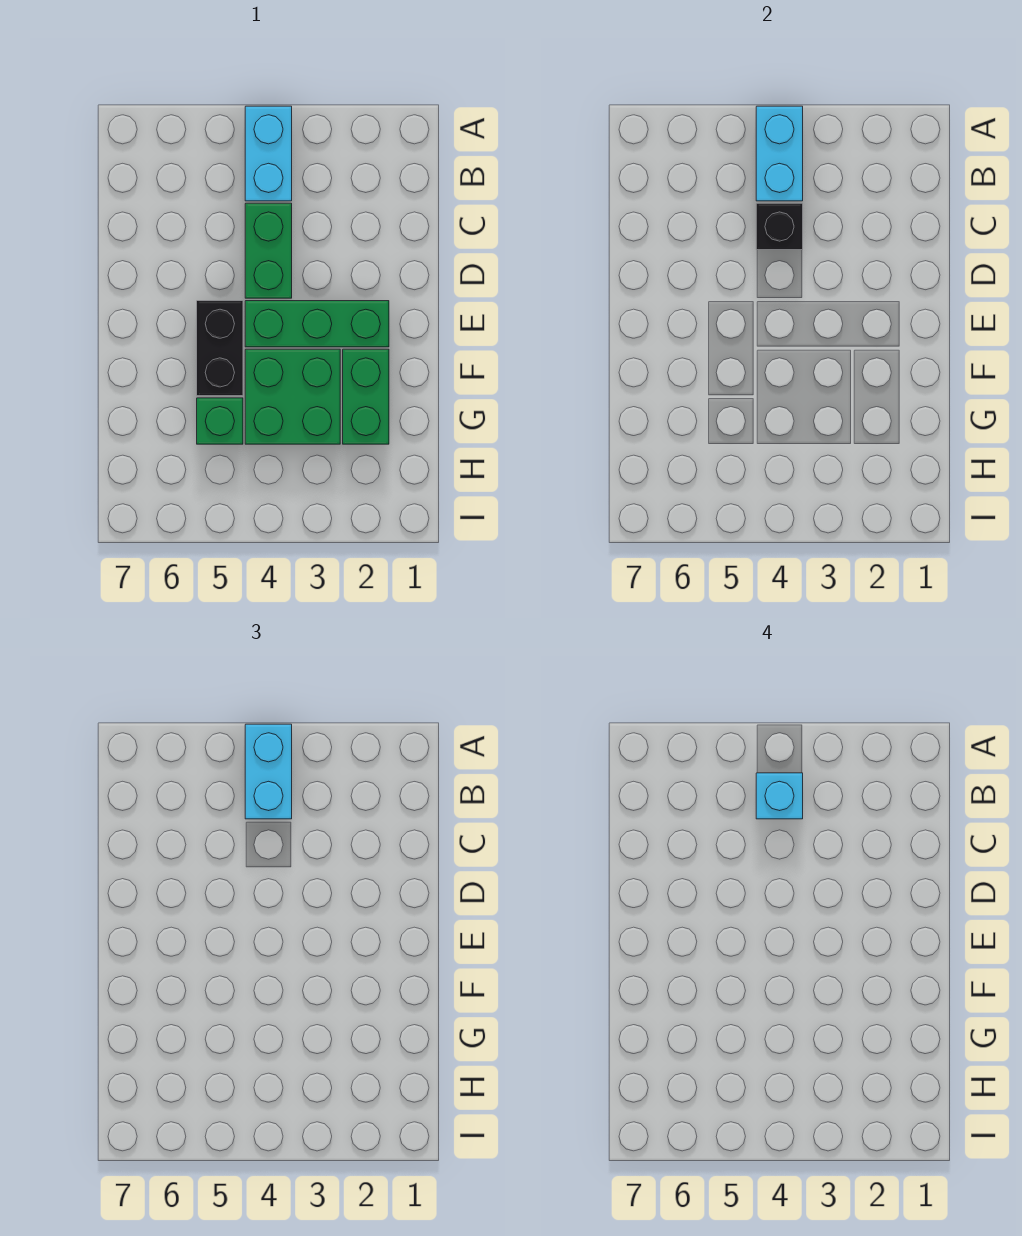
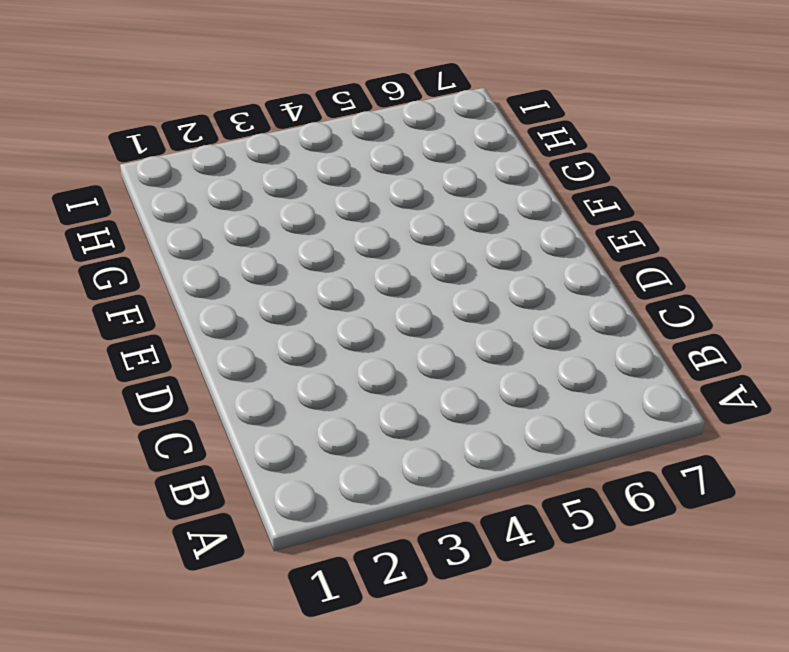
none -> cyan brick A4:B4 level 1
none -> green brick C4:D4 level 1

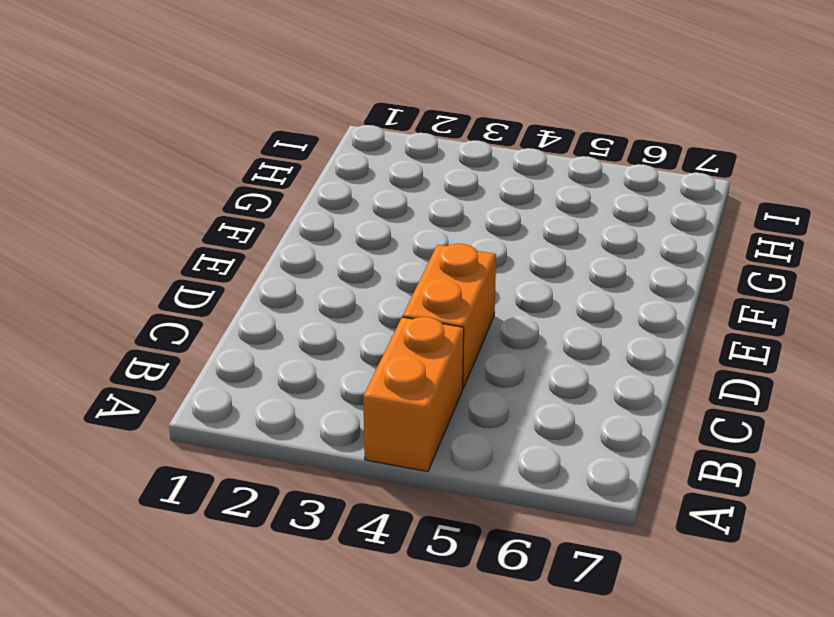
orange brick A4:B4 level 1 -> cyan brick A4:B4 level 1
orange brick C4:D4 level 1 -> green brick C4:D4 level 1
none -> green brick E2:E4 level 1
none -> black brick E5:F5 level 1

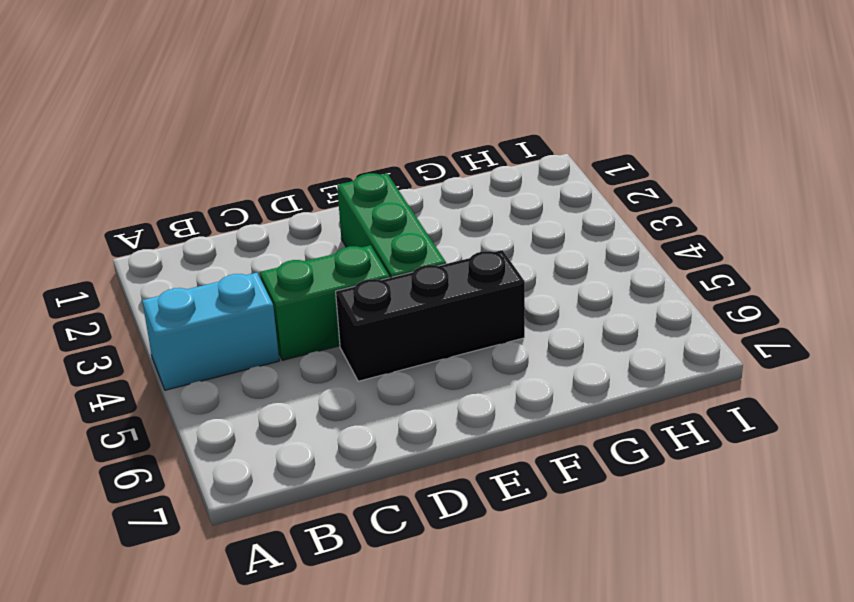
black brick D5:F5 level 1 -> black brick E5:F5 level 1
none -> green brick F2:G2 level 1
none -> green brick F3:G4 level 1

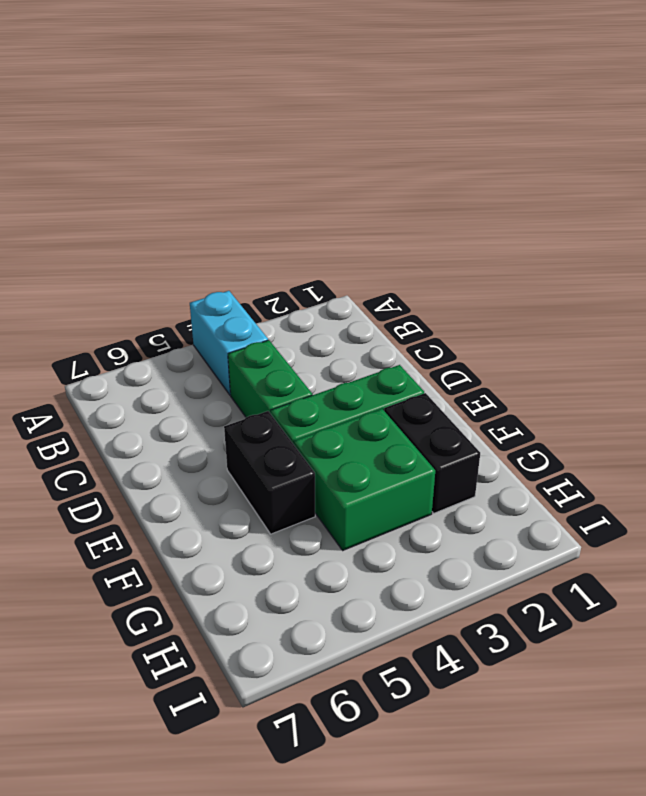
black brick F2:G2 level 1 -> green brick F2:G2 level 1
none -> green brick G5 level 1
none -> cyan brick A4:B4 level 2

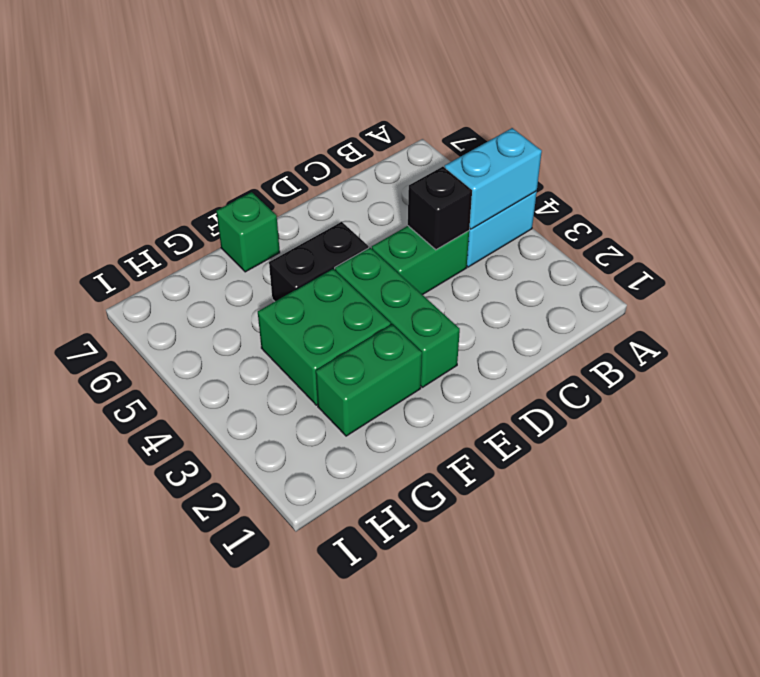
green brick F7 level 1 -> green brick G5 level 1
none -> cyan brick A4:B4 level 3
none -> cyan brick B4 level 4

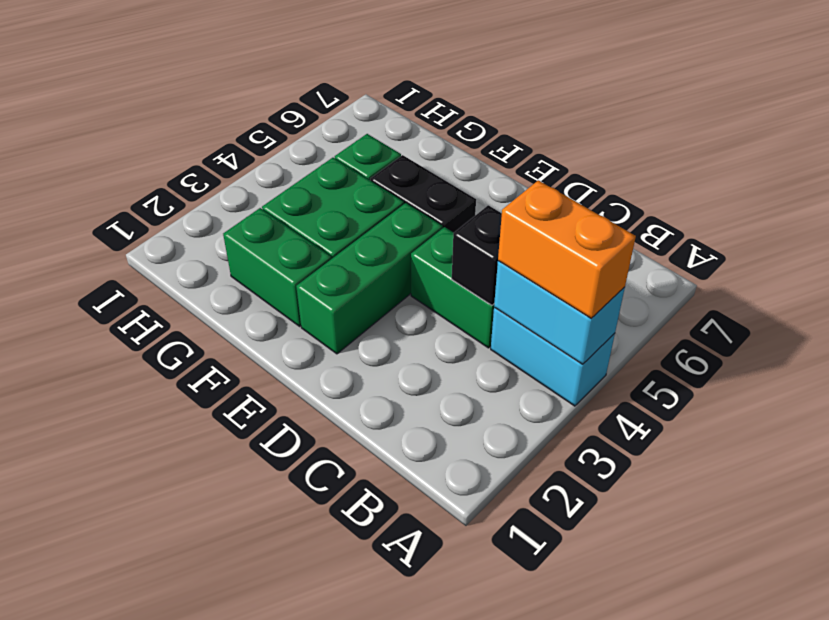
orange brick A4:B4 level 3 -> cyan brick A4:B4 level 3
none -> cyan brick B4 level 4

